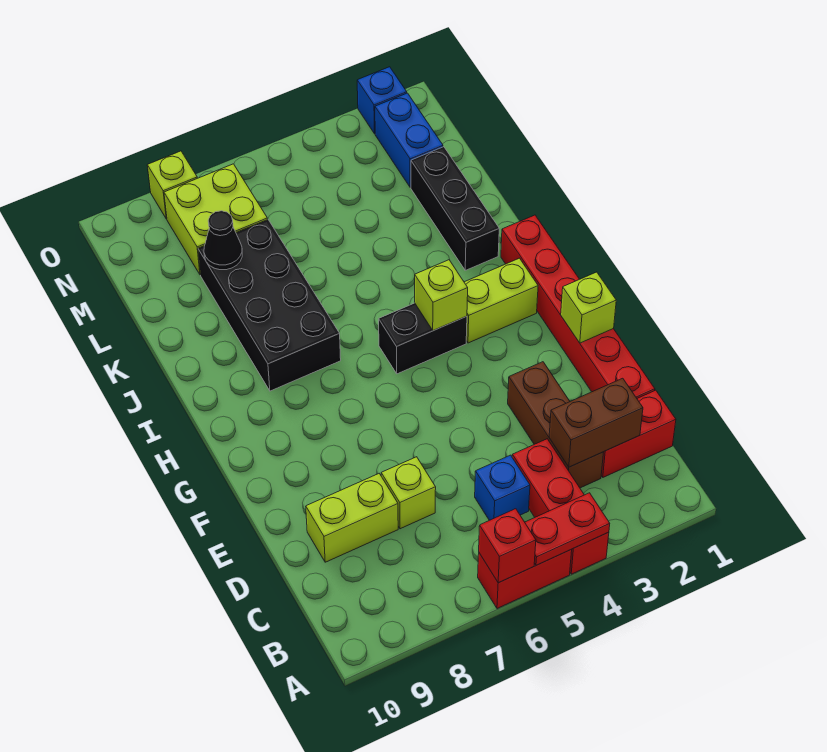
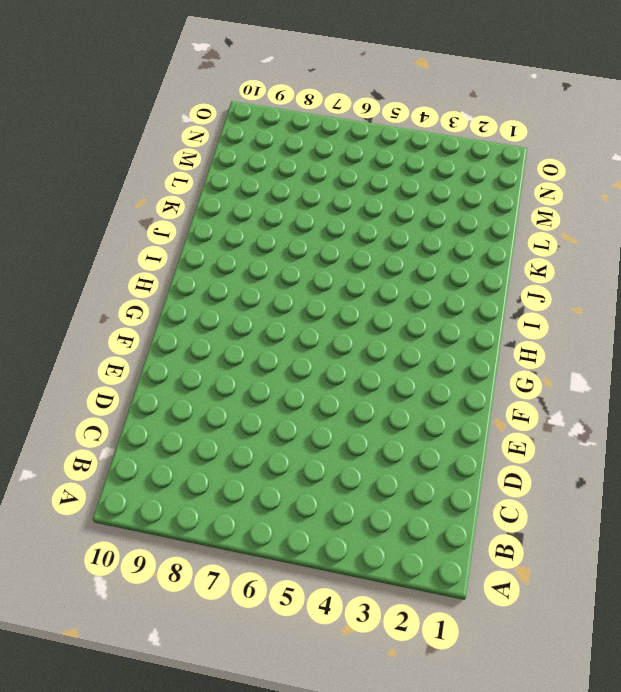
none -> red brick A4:C4 level 1
none -> red brick A5:A6 level 1
none -> red brick C1:C2 level 1

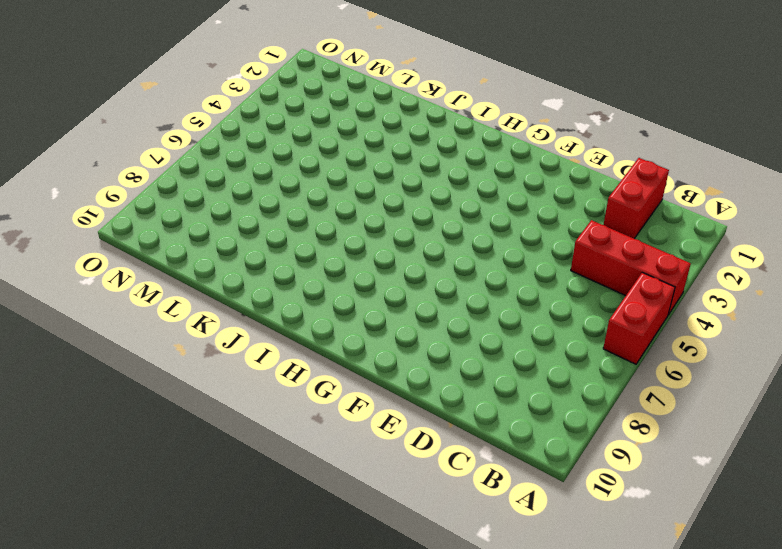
none -> brown brick C3:E3 level 1
none -> blue brick C5 level 1
none -> red brick D1:I1 level 1

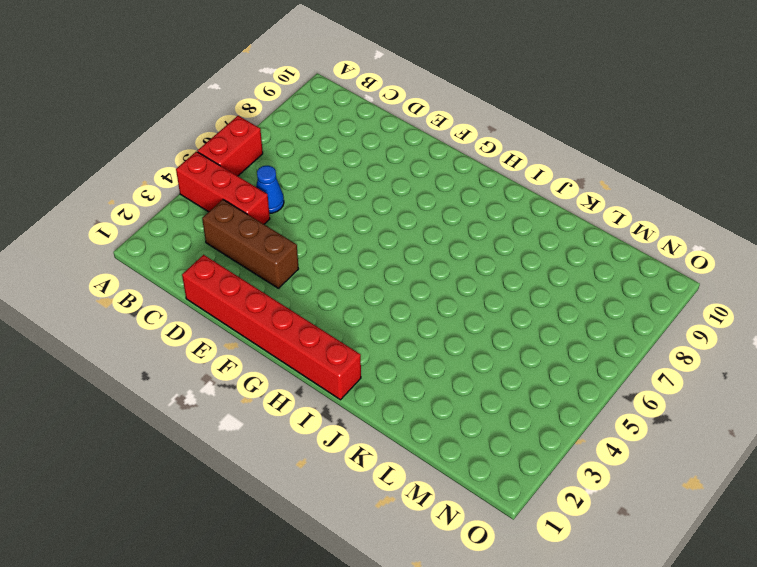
blue cone C5 level 1 -> blue brick C5 level 1
none -> red brick C1:C2 level 1
none -> lime brick D7 level 1
none -> lime brick D8:D9 level 1

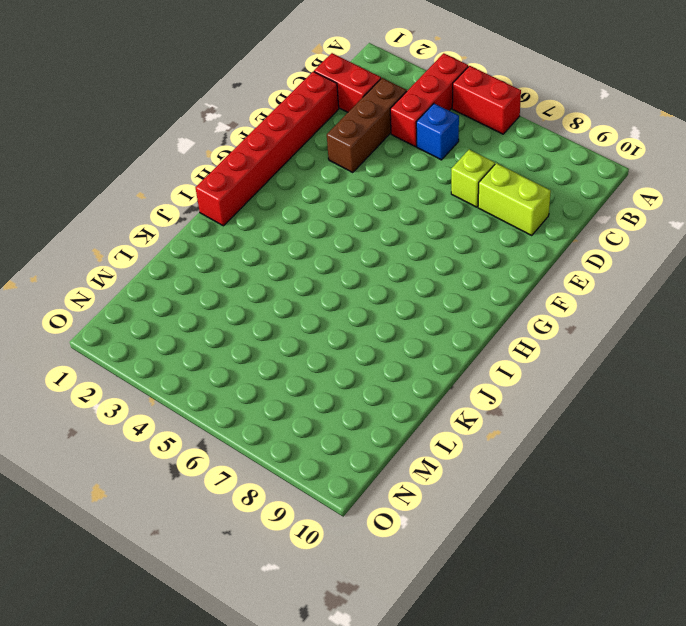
none -> lime brick H2:H3 level 1
none -> black brick H4:H5 level 1
none -> black brick I7:L8 level 1

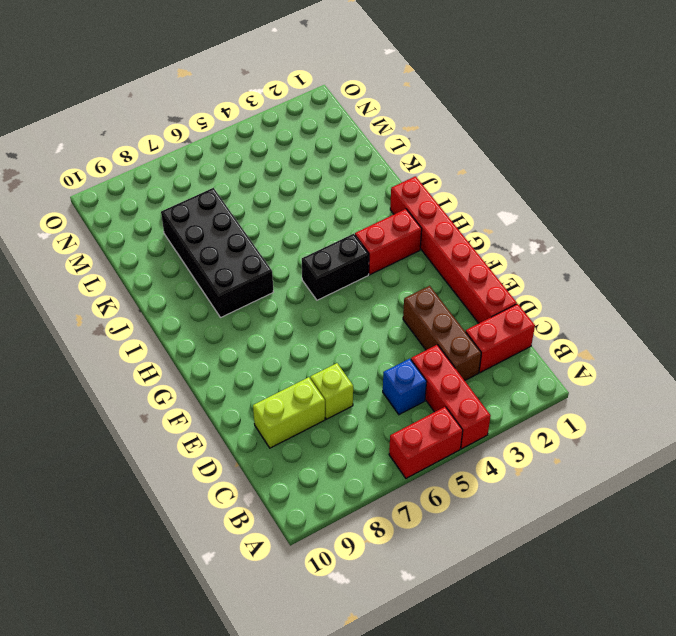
red brick H2:H3 level 1 -> lime brick H2:H3 level 1
none -> black brick J2:L2 level 1
none -> blue brick M2:N2 level 1
none -> lime brick M7:N8 level 1

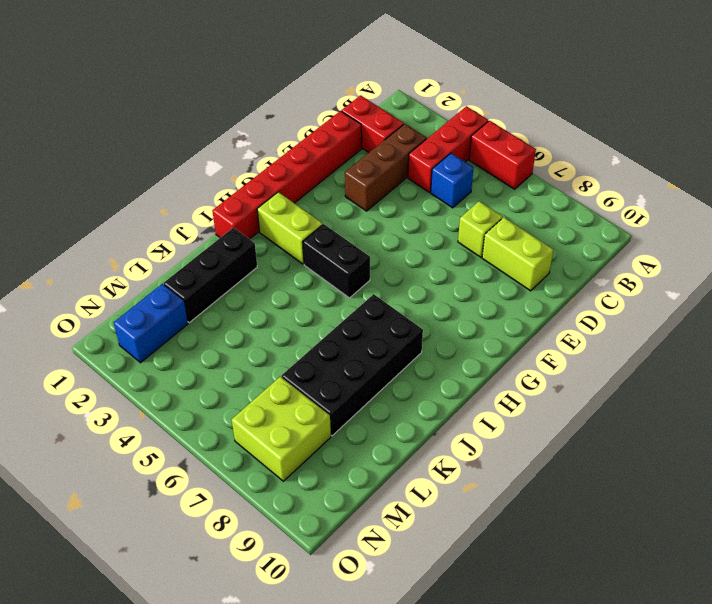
none -> blue brick O2 level 1
none -> lime brick O8 level 1
none -> red plate A4:A5 level 2

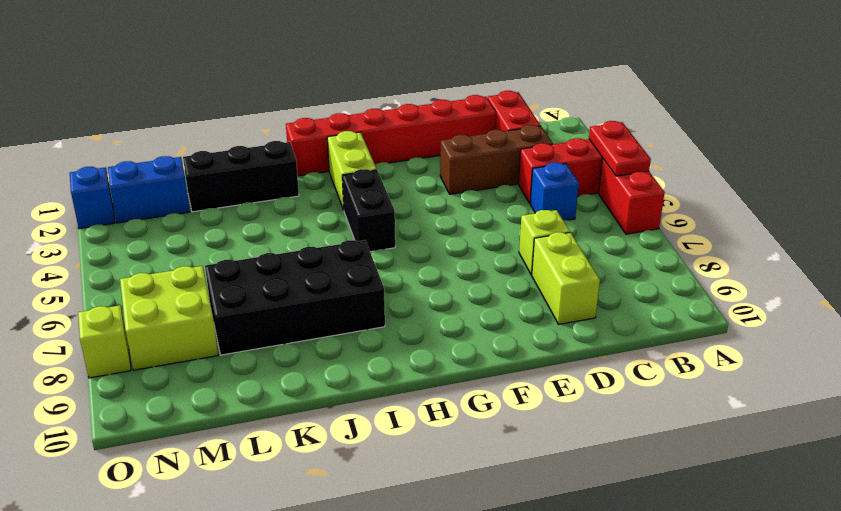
none -> red brick A6 level 2
none -> brown brick C2:C3 level 2
none -> lime brick F1 level 2

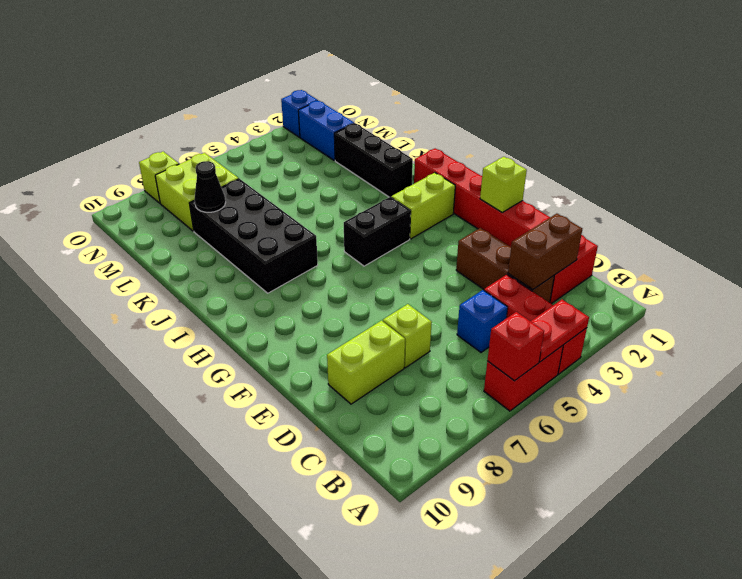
none -> lime brick H4 level 2

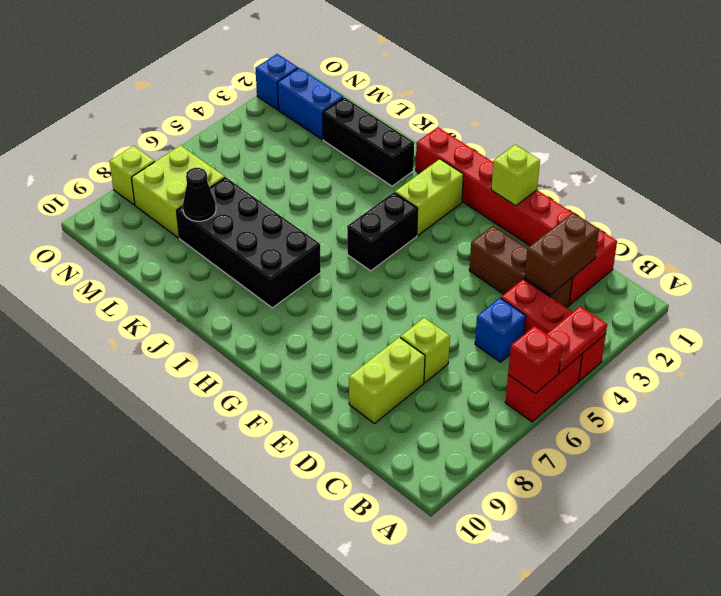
none -> lime brick H4 level 2

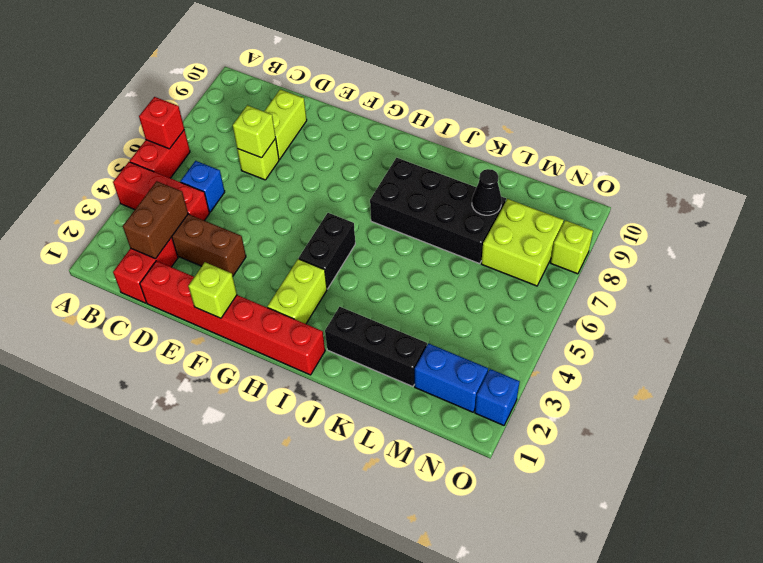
lime brick D7 level 2 -> lime brick H4 level 2
none -> red plate A4:A5 level 2

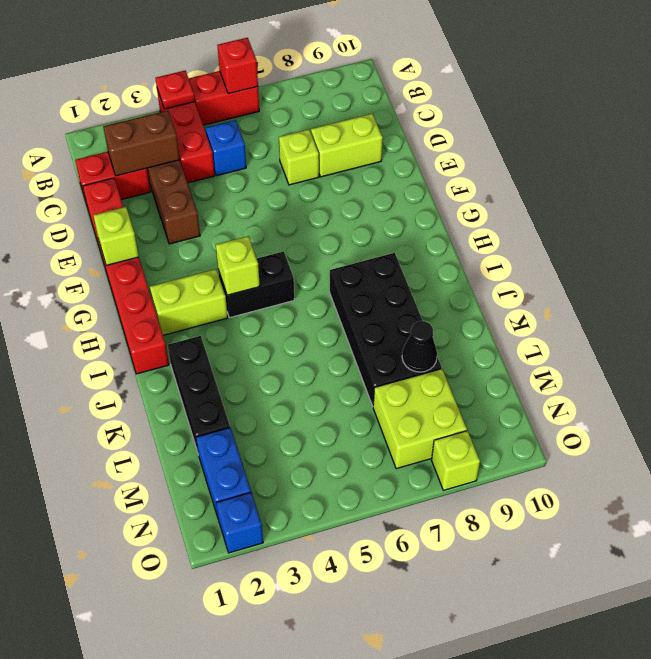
red plate A4 level 2 -> red plate A4:A5 level 2

